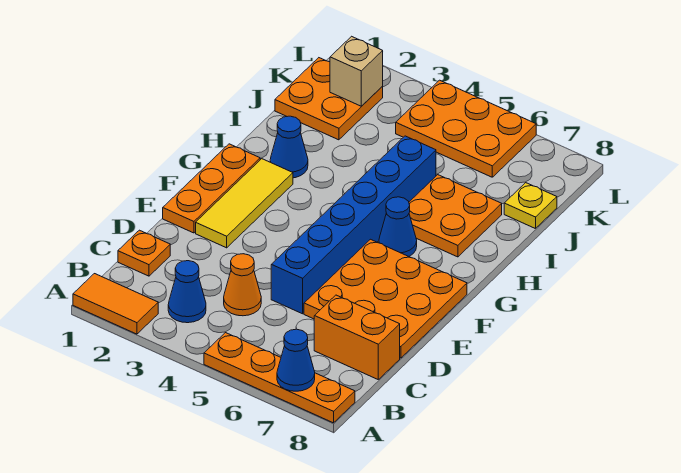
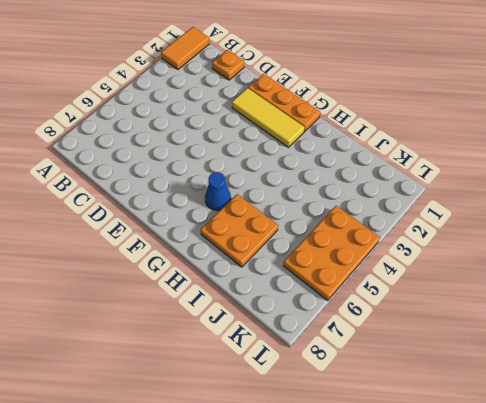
none -> orange plate A5:A8 level 1
none -> blue cone B3 level 1
none -> orange cone C4 level 1

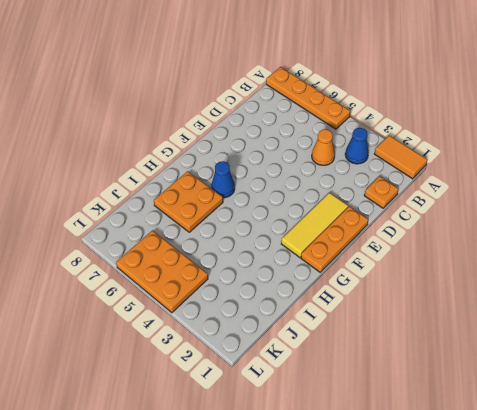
none -> orange brick C7:C8 level 1
none -> blue brick D5:I5 level 1
none -> orange plate D6:F8 level 1

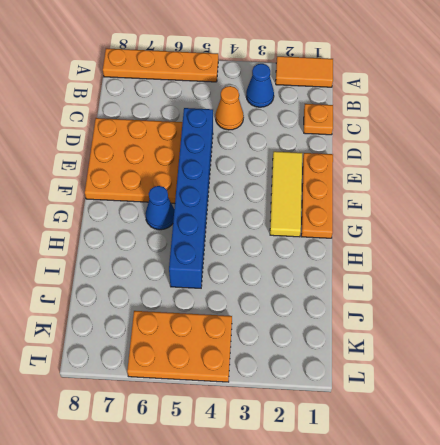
none -> orange brick C7:C8 level 1
none -> blue cone H2 level 1
none -> orange plate H6:I7 level 1

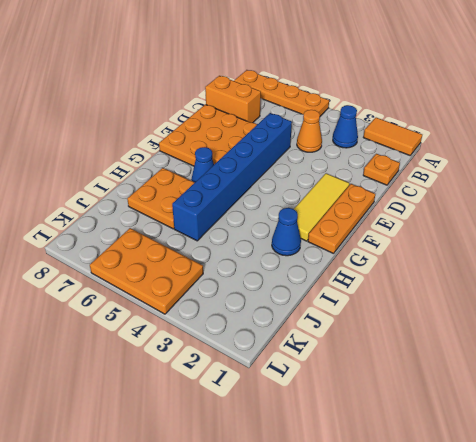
none -> orange plate J1:K2 level 1
none -> yellow plate J8 level 1
none -> blue cone A7 level 2

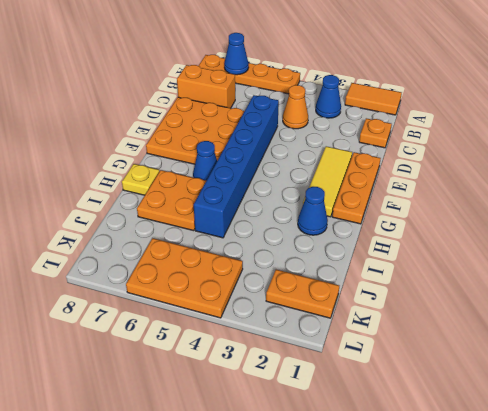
yellow plate H8 level 1 -> yellow plate J8 level 1
orange plate K1:K2 level 1 -> orange plate J1:K2 level 1
none -> tan brick K2 level 2

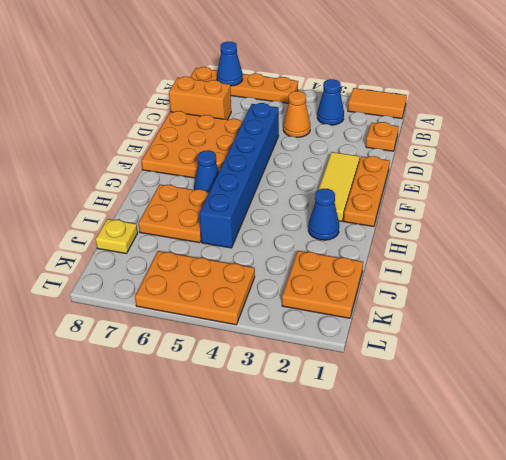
none -> tan brick K2 level 2

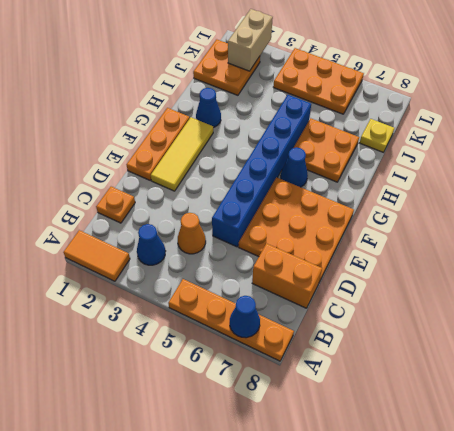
tan brick K2:L2 level 2 -> tan brick K2 level 2

